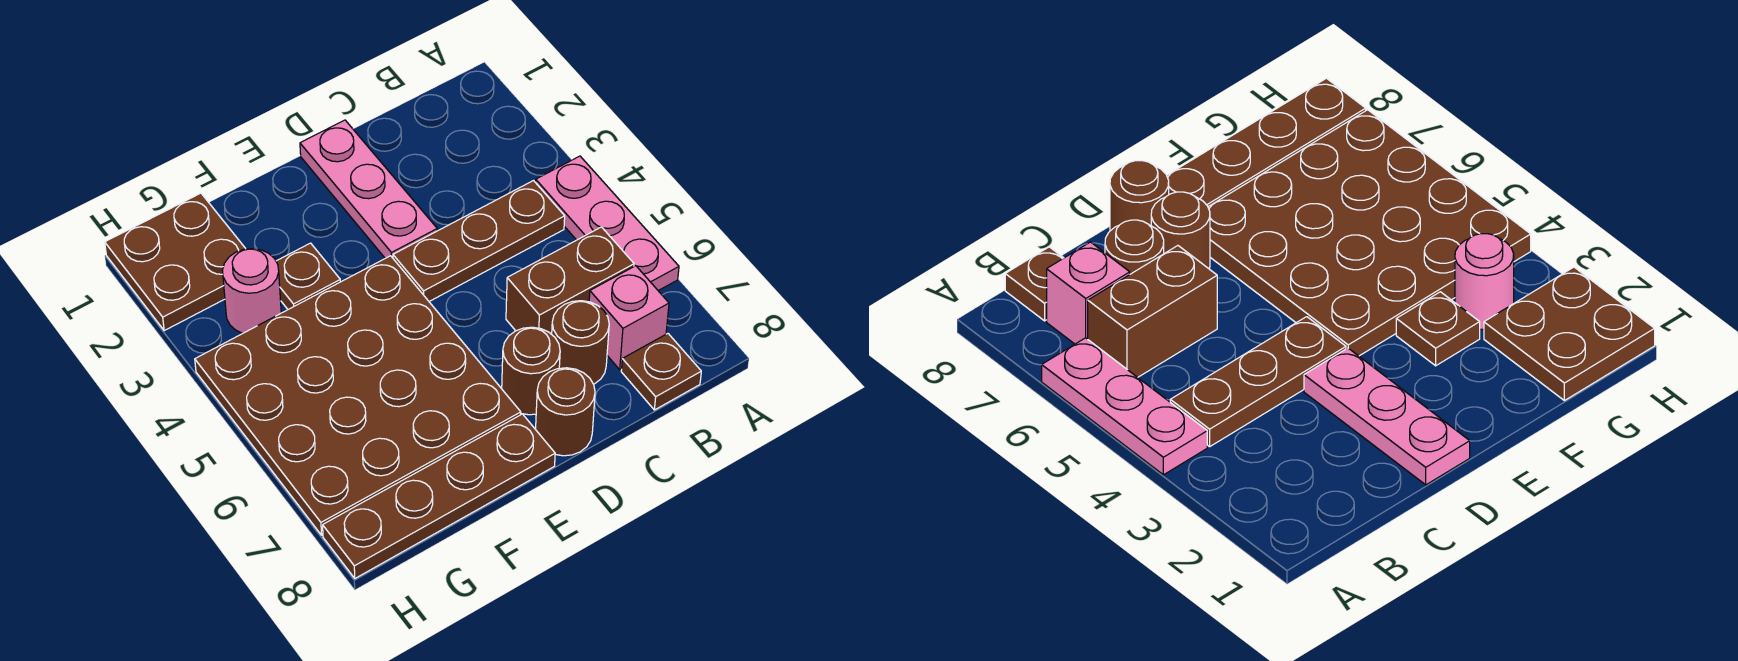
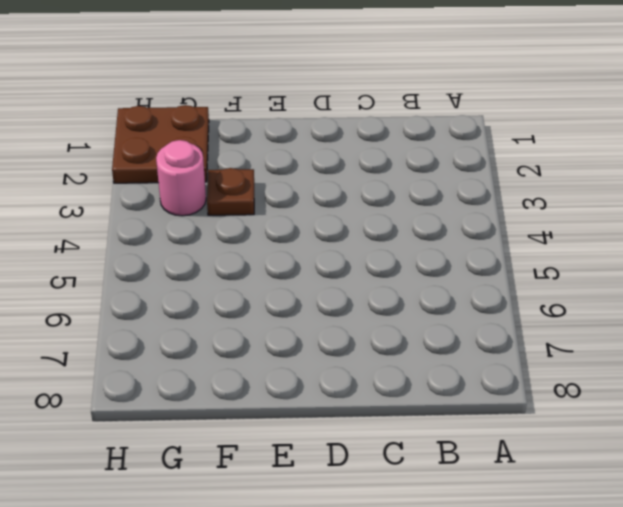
none -> pink plate A4:A6 level 1
none -> brown plate B4:D4 level 1
none -> brown brick B6:C6 level 1

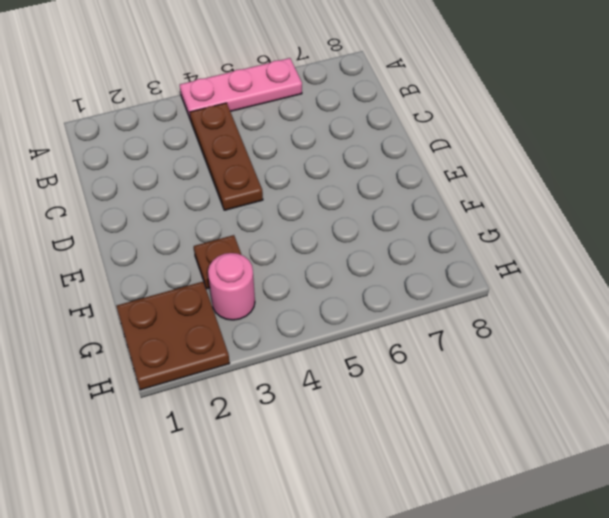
none -> brown brick B6:C6 level 1
none -> pink brick B7 level 1
none -> brown plate B8 level 1

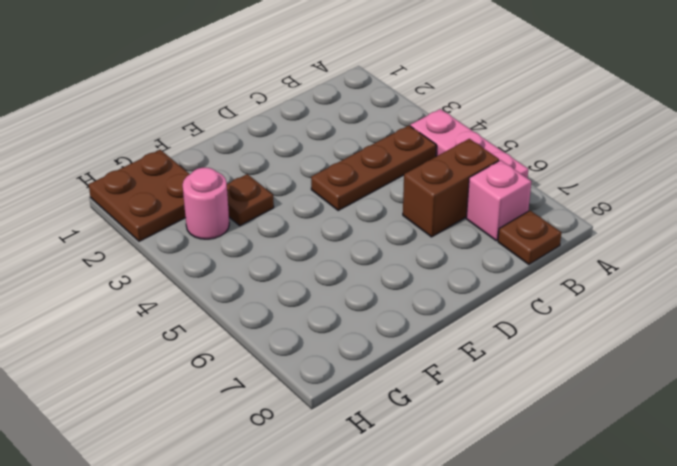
none -> brown round brick C7 level 1
none -> pink plate D1:D3 level 1
none -> brown round brick D7 level 1

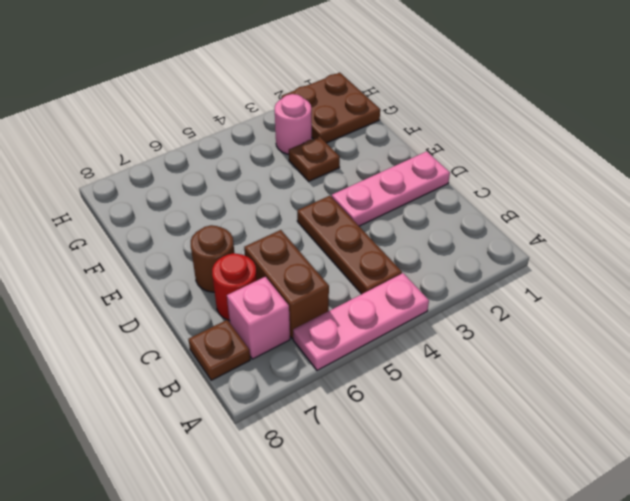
red round brick C7 level 1 -> brown round brick C7 level 1
none -> brown round brick D8 level 1
none -> brown plate E4:H7 level 1
none -> brown plate E8:H8 level 1

